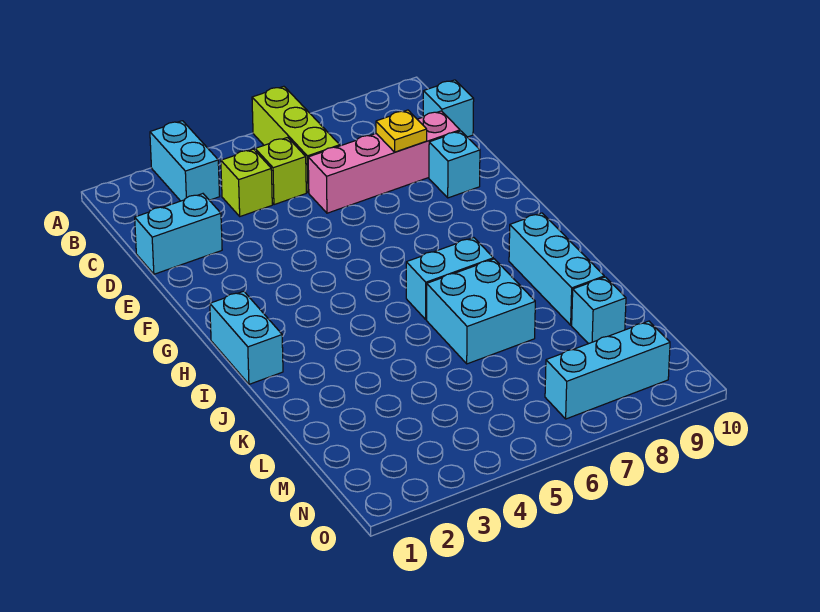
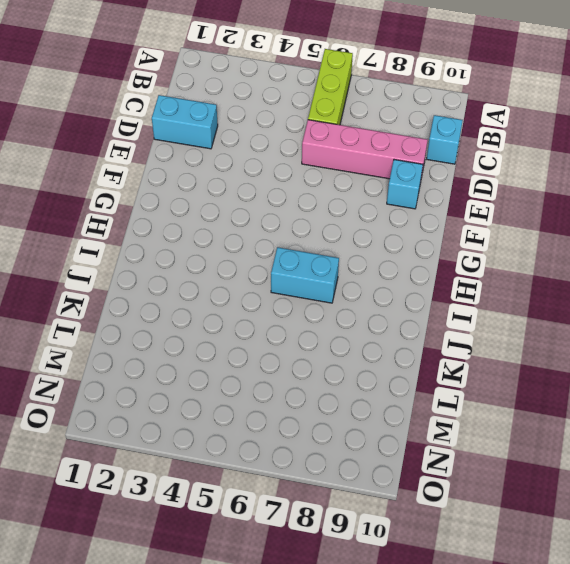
none -> cyan brick A3:B3 level 1
none -> lime brick C4 level 1
none -> lime brick C5 level 1

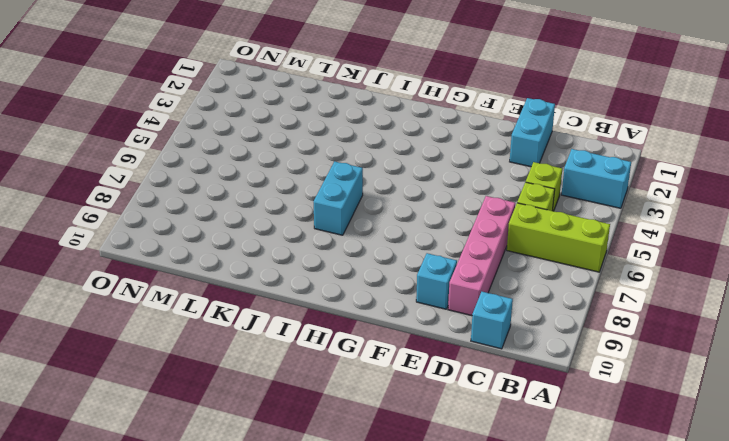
none -> cyan brick H1:I1 level 1
none -> cyan brick I9:K9 level 1
none -> cyan brick J6:K7 level 1

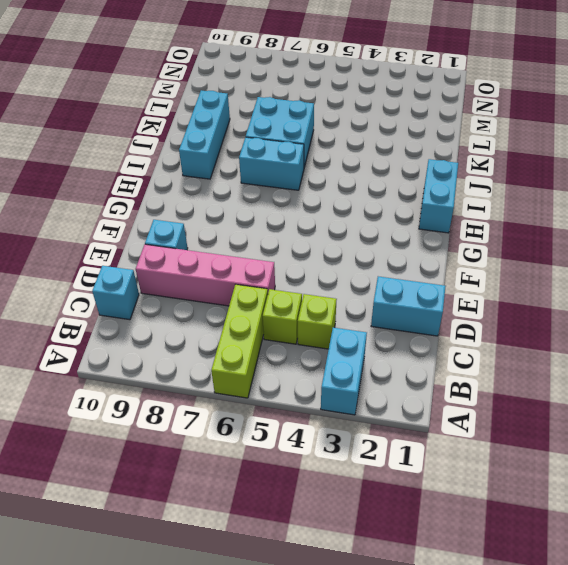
none -> cyan brick L9 level 1
none -> cyan brick N7:N9 level 1
none -> yellow plate D8 level 2

